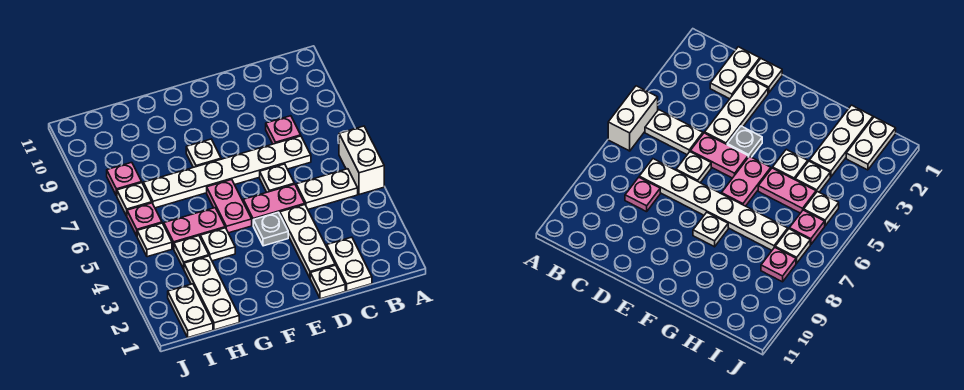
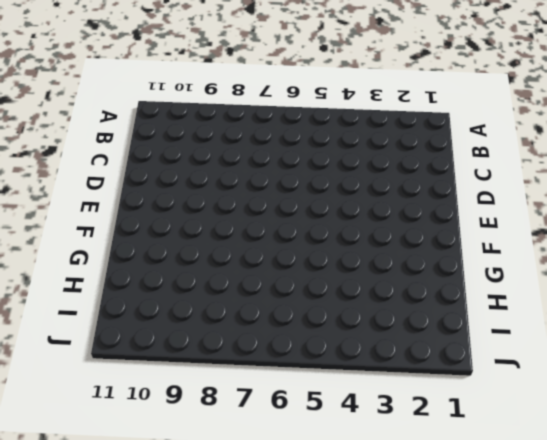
none -> white brick A5:A6 level 1
none -> white plate B5:C5 level 1
none -> white plate C1:C2 level 1

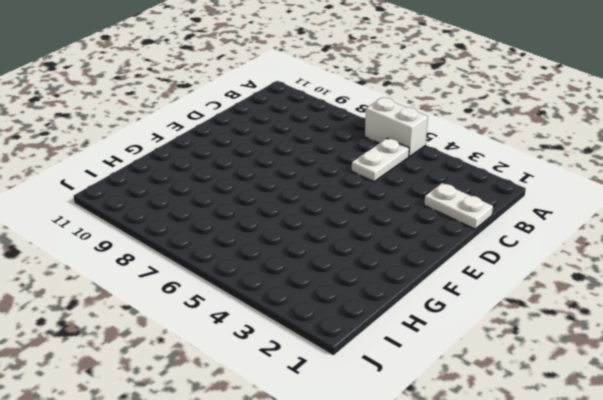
none -> white plate C7:H7 level 1
none -> pink plate C8 level 1
none -> white plate D1 level 1

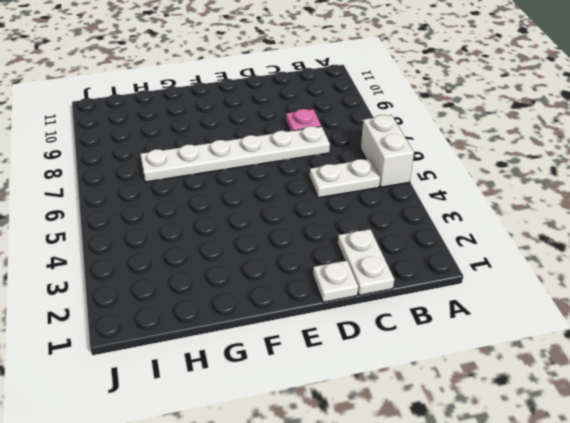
none -> white plate D2:D4 level 1
none -> pink plate D5:E5 level 1
none -> white plate D6 level 1

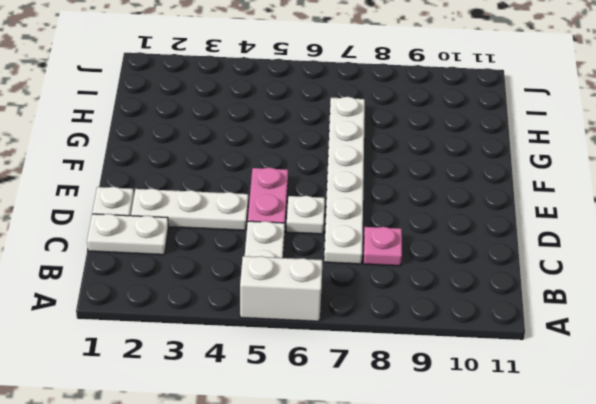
none -> grey plate E4 level 1
none -> pink plate F5:F6 level 1
none -> white plate F8 level 1

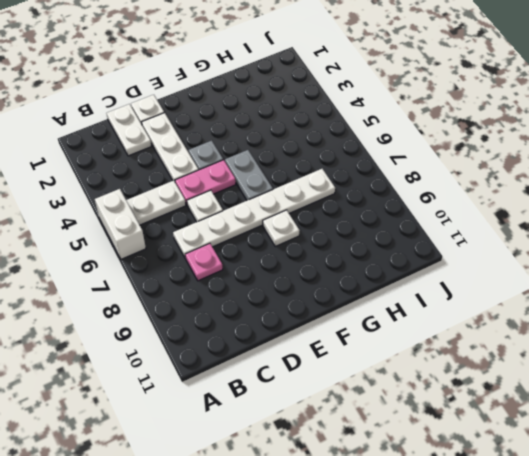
grey plate F5:F6 level 1 -> pink plate F5:F6 level 1
none -> white plate G4 level 1
none -> pink plate G5:H5 level 1
none -> white plate H1:H3 level 1

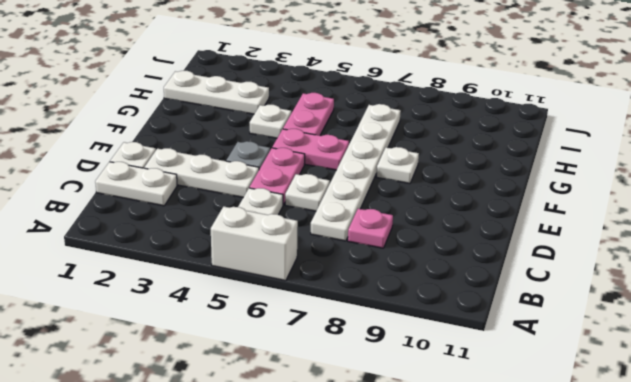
none -> white plate H4 level 1
none -> white plate I1:I2 level 1
none -> white plate I5 level 1

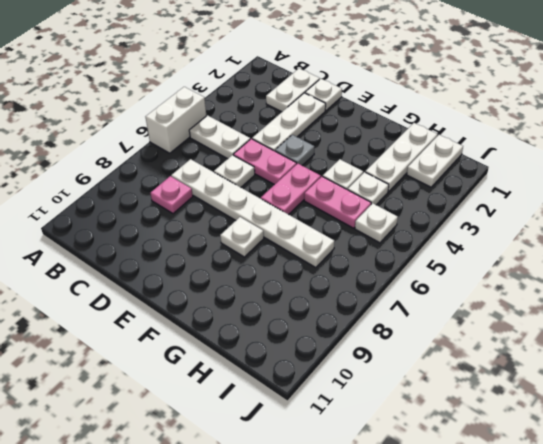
none -> pink plate I6 level 1
none -> white plate I7 level 1
none -> pink plate I8 level 1

